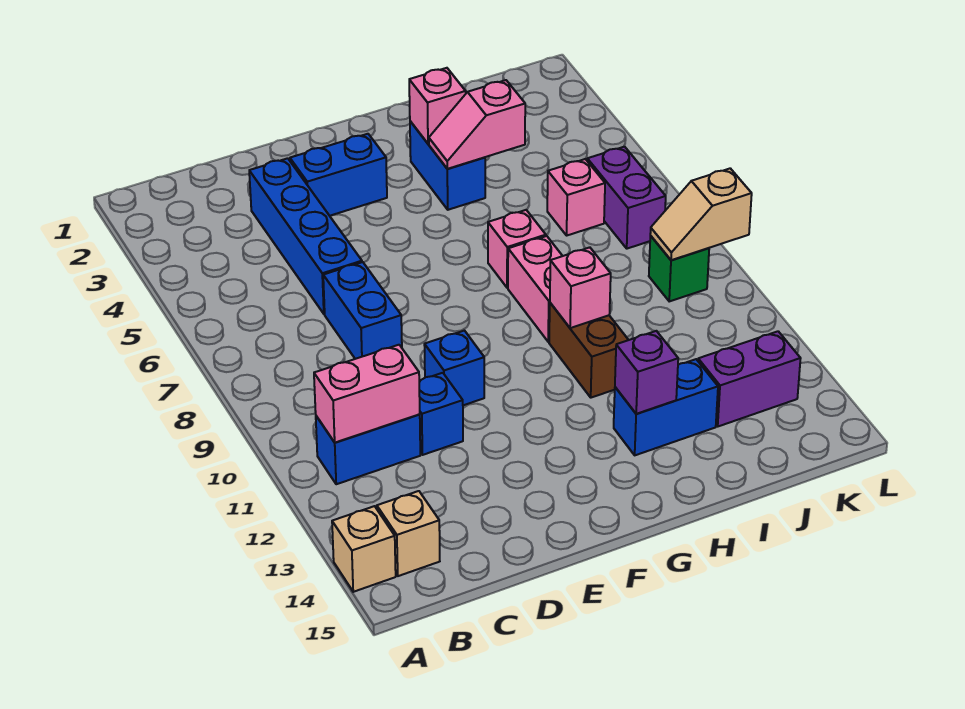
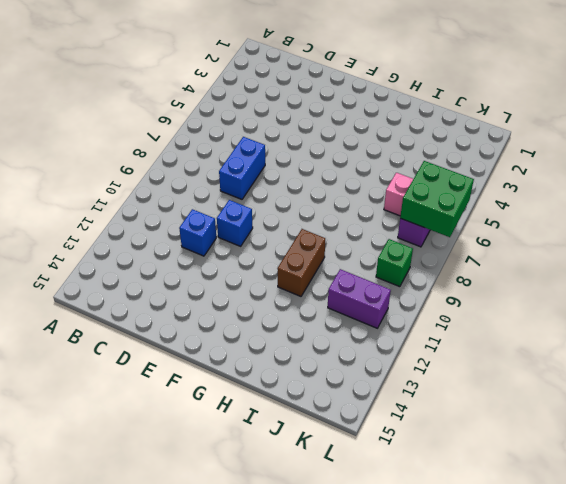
purple brick J11:K11 level 1 -> purple brick J13:K13 level 1
green brick K6:L7 level 2 -> none
none -> tan brick A14 level 1
none -> blue brick B11:C11 level 1
none -> tan brick B14 level 1

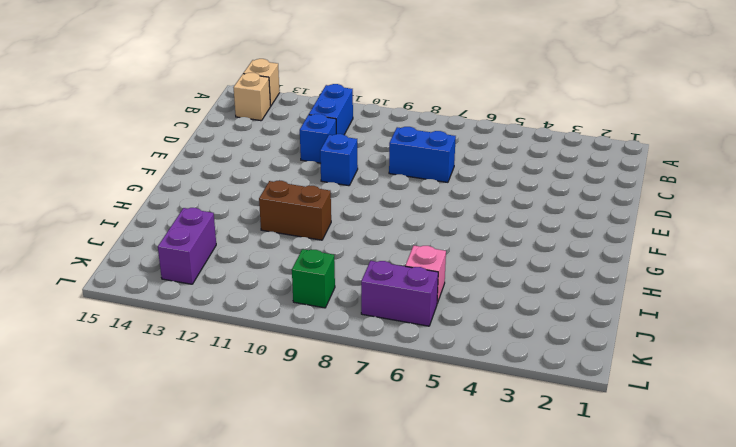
none -> blue brick D3:D6 level 1
none -> blue brick E3:F3 level 1
none -> blue brick H3:H4 level 1

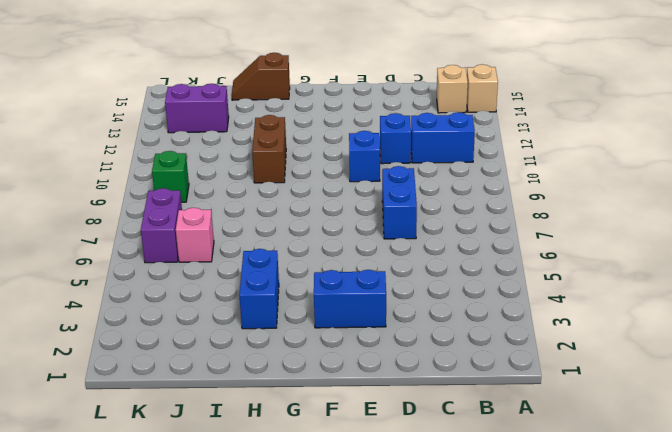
brown slope H15:I15 level 1 top H -> none
none -> blue brick D3:D6 level 1
none -> pink brick H7 level 1
none -> pink brick H8:H9 level 1

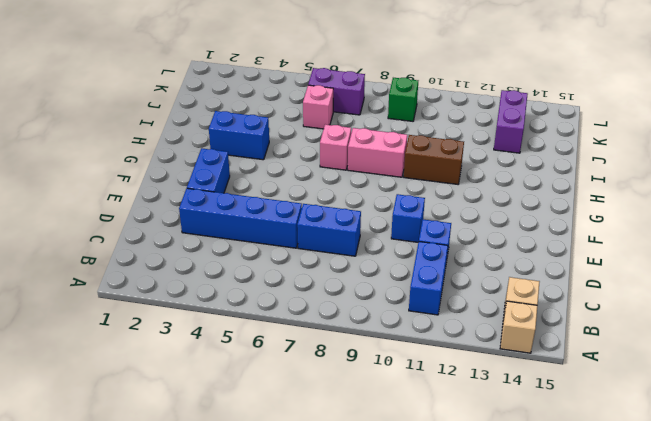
none -> blue brick H13:I13 level 1
none -> pink brick B11:C11 level 2
none -> pink brick H3 level 2

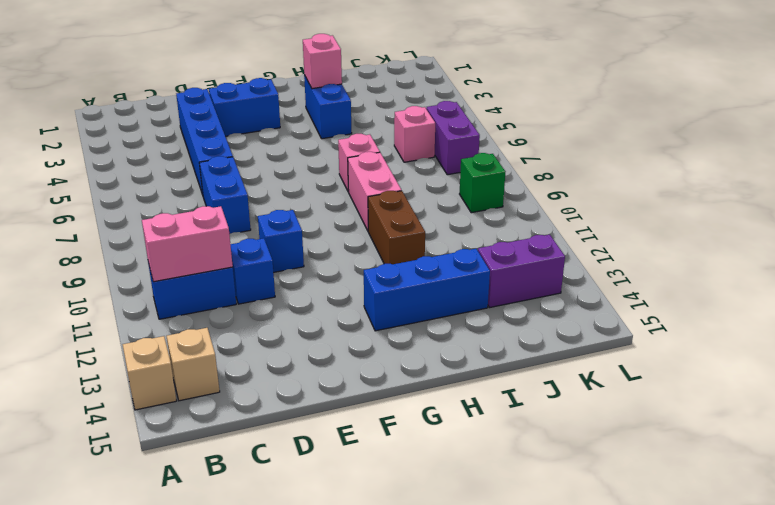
blue brick G13:I13 level 1 -> blue brick H13:I13 level 1
none -> pink slope H4:I4 level 2 top I
none -> pink brick H10 level 2
none -> purple brick H13 level 2

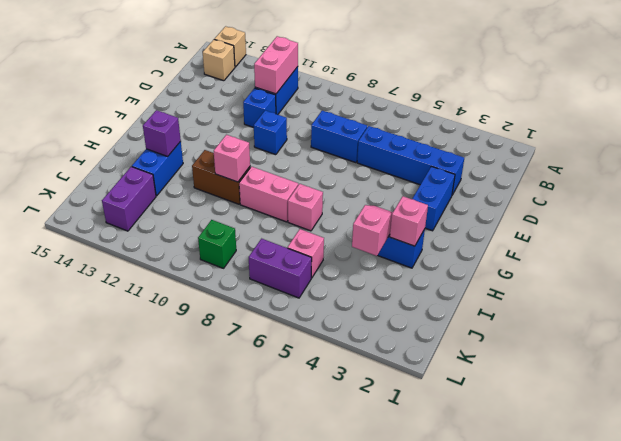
none -> tan slope K9:L9 level 2 top L

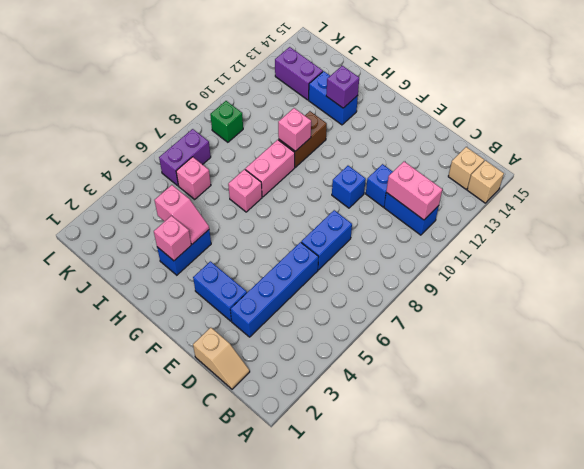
tan slope C1:D1 level 1 top D -> tan slope K9:L9 level 2 top L

